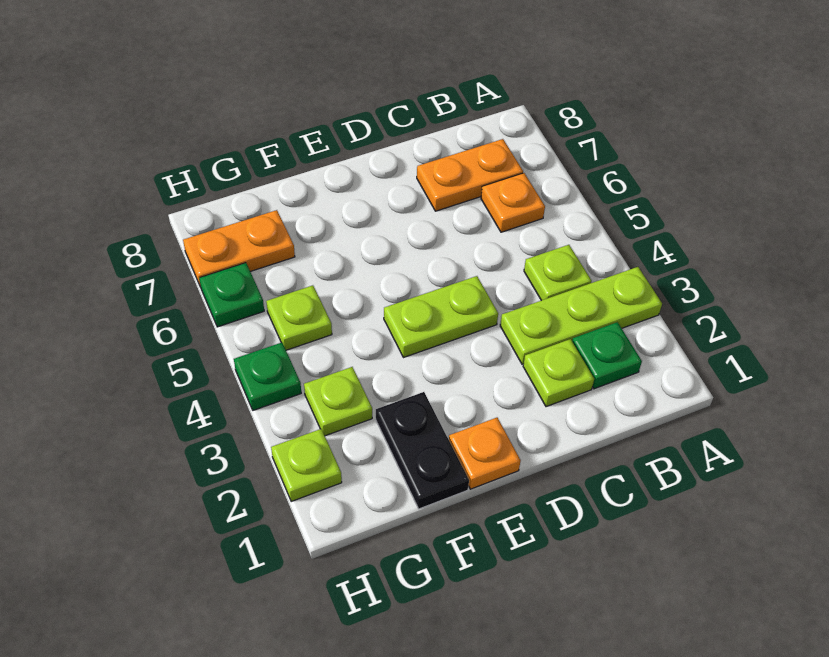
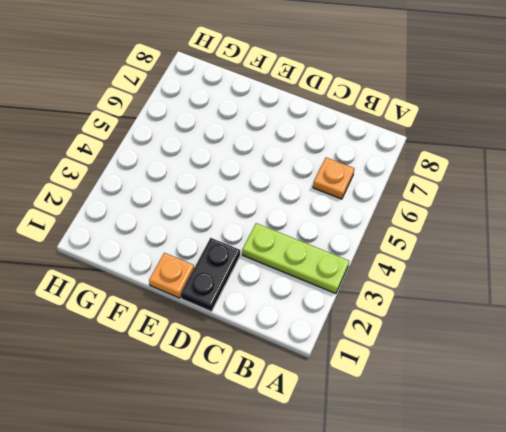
black plate D1:D2 level 1 -> black plate F1:F2 level 1
none -> green plate B2 level 1
none -> lime plate B4 level 1
none -> orange plate B7:C7 level 1

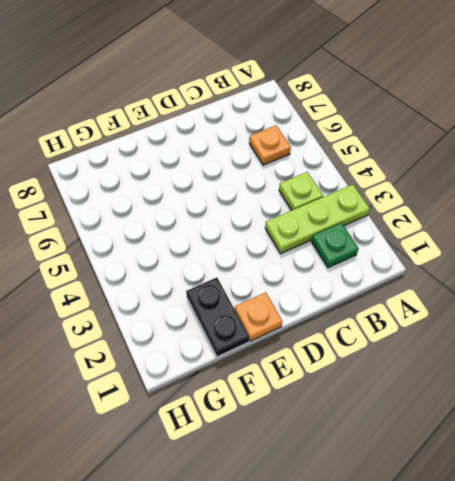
none -> orange plate B7:C7 level 1
none -> lime plate C2 level 1
none -> lime plate D4:E4 level 1

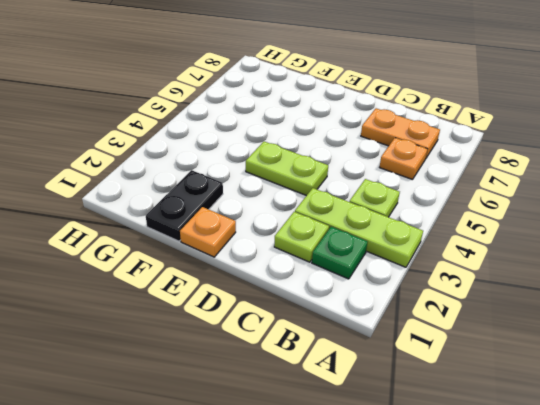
none -> lime plate G3 level 1
none -> lime plate G5 level 1
none -> orange plate G7:H7 level 1

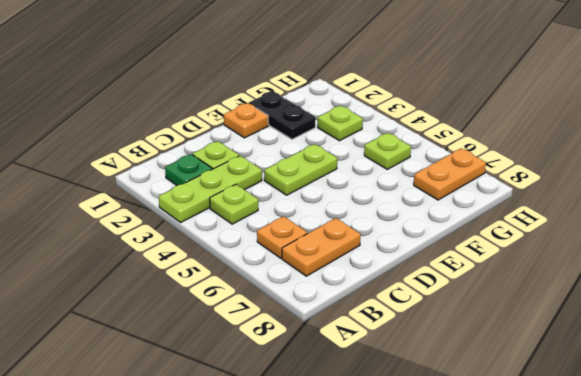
none -> lime plate H2 level 1
none -> green plate H4 level 1
none -> green plate H6 level 1

